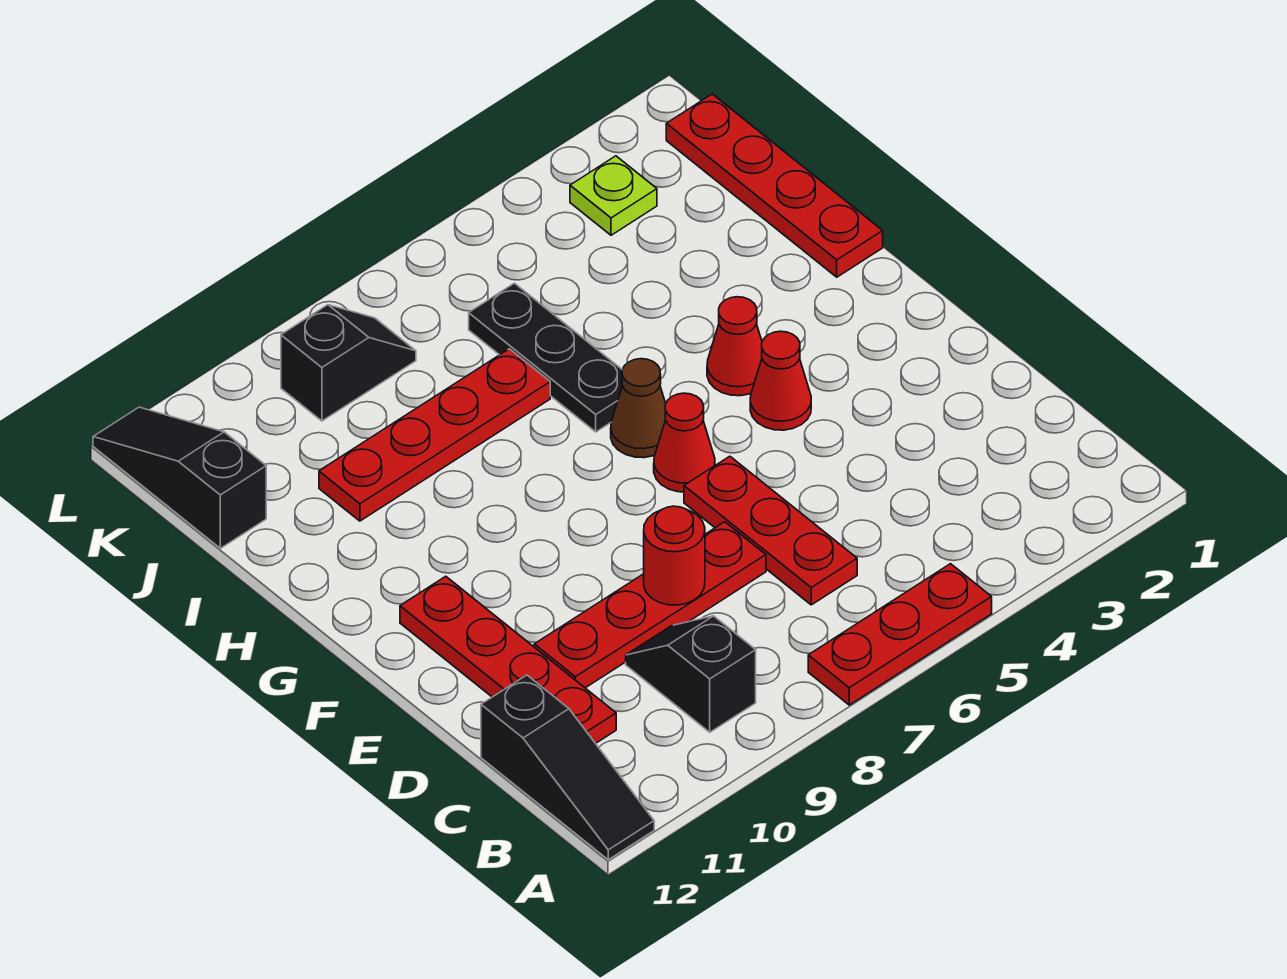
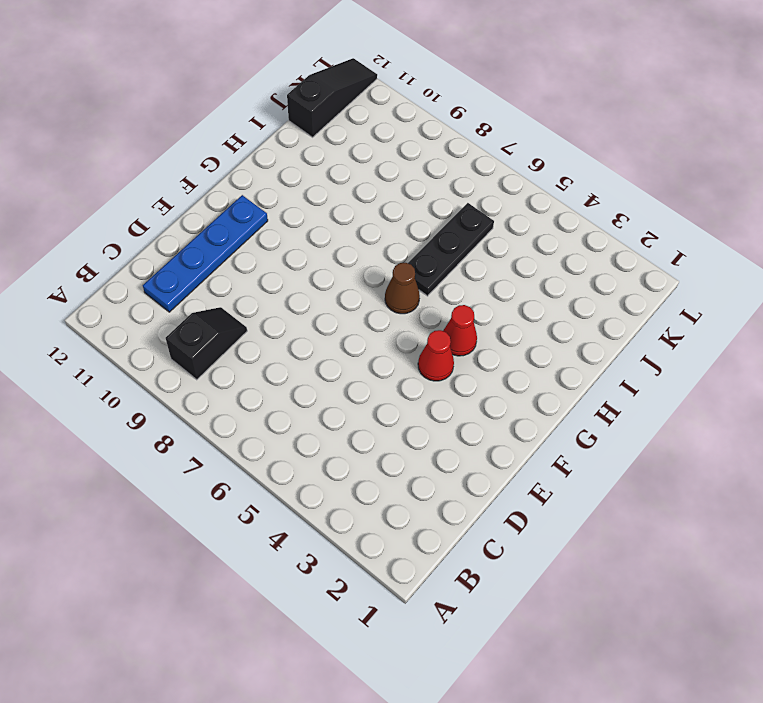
blue plate C11:F11 level 1 -> red plate C11:F11 level 1
none -> red plate A5:A7 level 1
none -> black slope A12:C12 level 1 top C
none -> red plate C6:E6 level 1

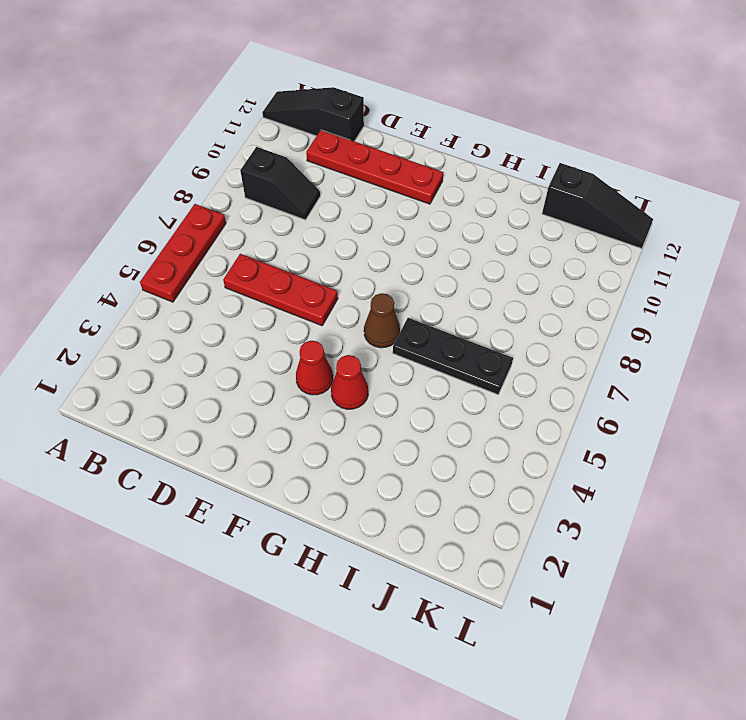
none -> red plate D7:D10 level 1
none -> red cone F6 level 1
none -> red plate H1:K1 level 1

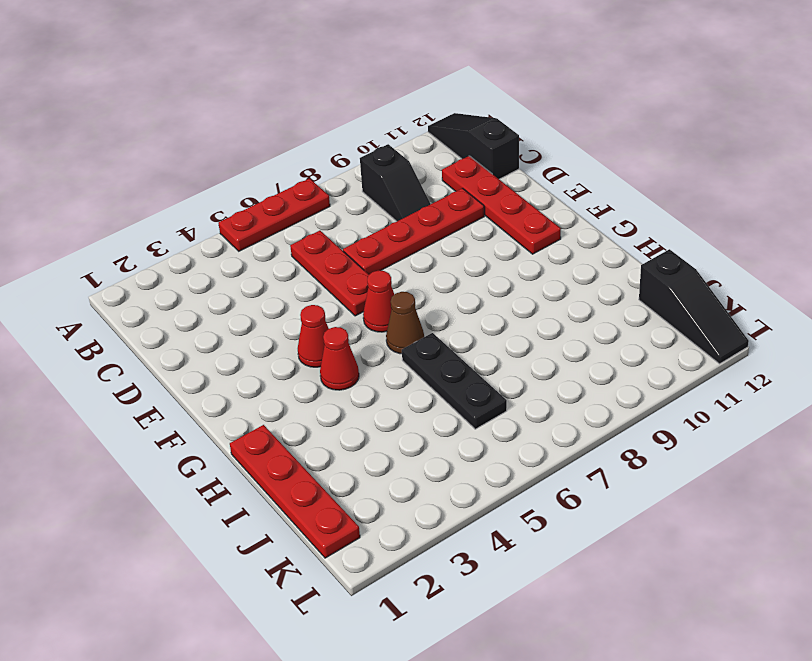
none -> red plate I7:I10 level 1
none -> lime plate K3 level 1
none -> black slope K8:K9 level 1 top 9

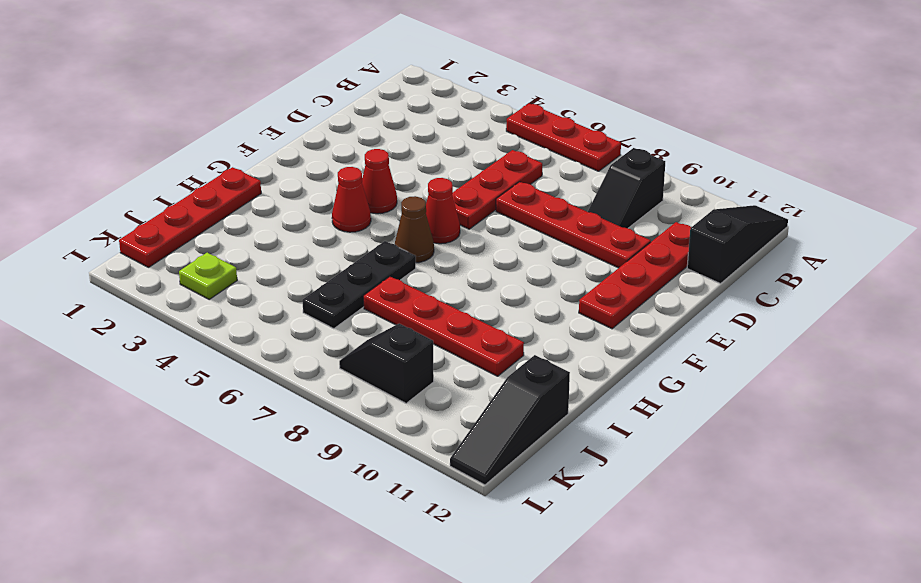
none -> red round brick D8 level 2

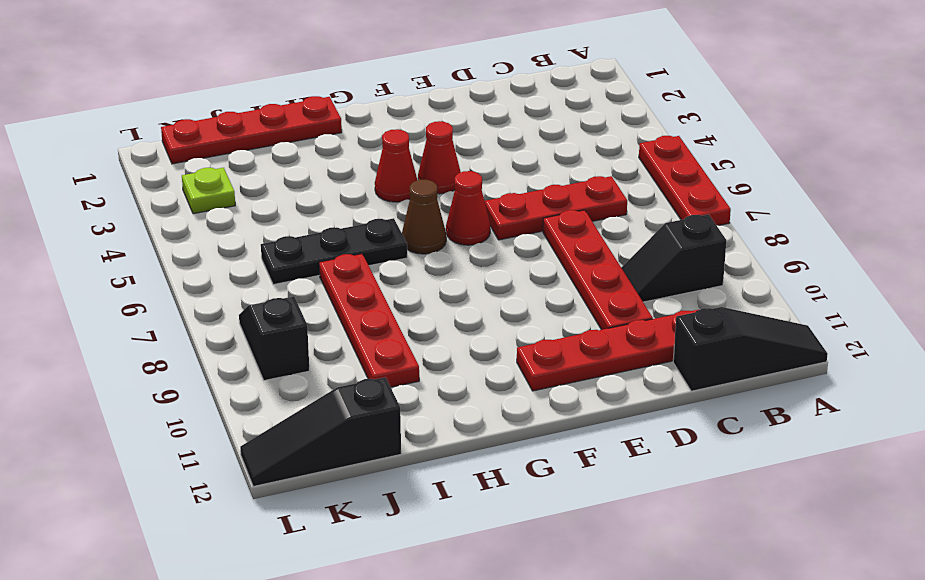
none -> red round brick D8 level 2

